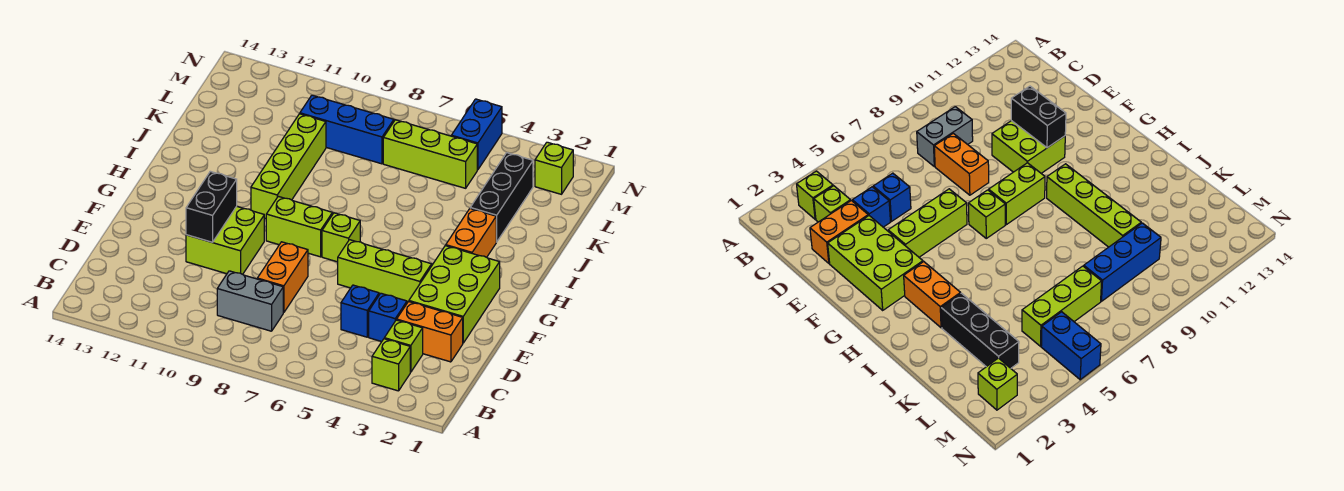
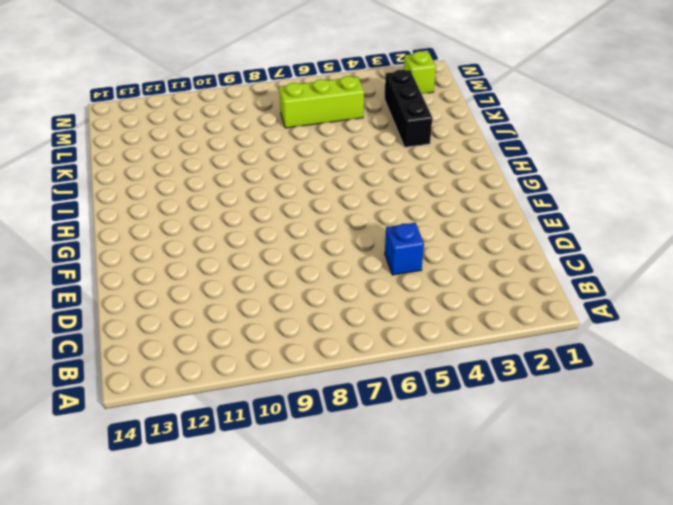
none -> lime brick B3 level 1
none -> lime brick C3 level 1
none -> grey brick C8:C9 level 1

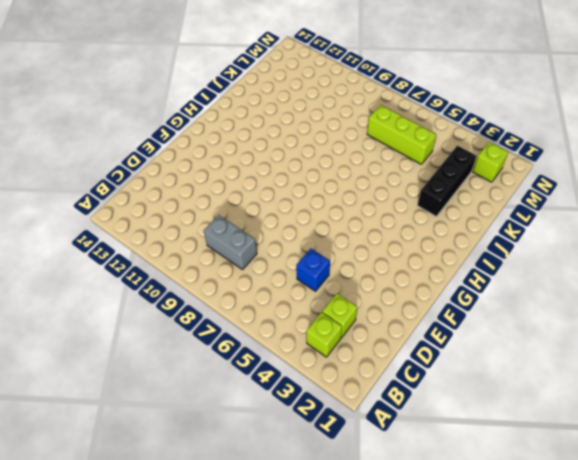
none -> orange brick D2:D3 level 1
none -> blue brick D4 level 1
none -> orange brick D8:E8 level 1

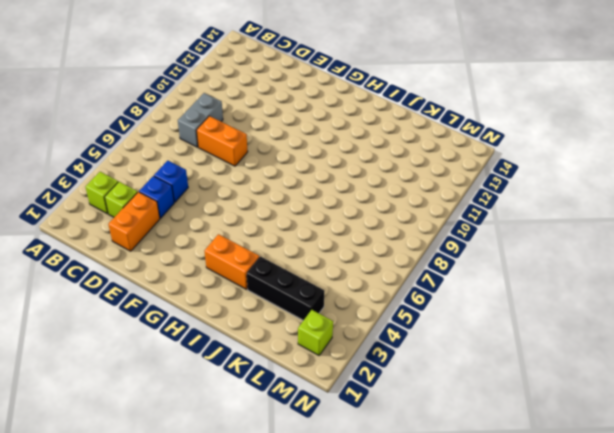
none -> lime brick E2:G3 level 1
none -> lime brick E10:F11 level 1
none -> lime brick F4:F6 level 1

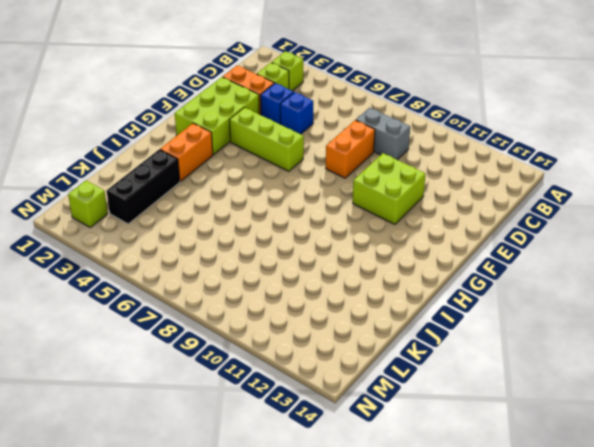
none -> lime brick G7 level 1
none -> lime brick G8:G9 level 1
none -> lime brick H10:K10 level 1

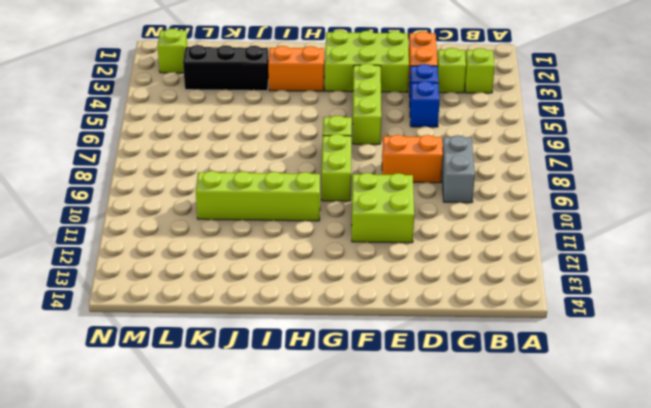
none -> lime brick L5:L7 level 1
none -> blue brick L8:L10 level 1
none -> blue brick M5:N5 level 1

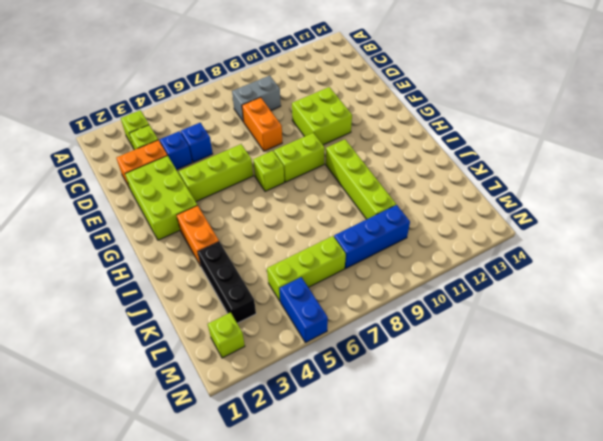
none -> black brick E11:F11 level 2

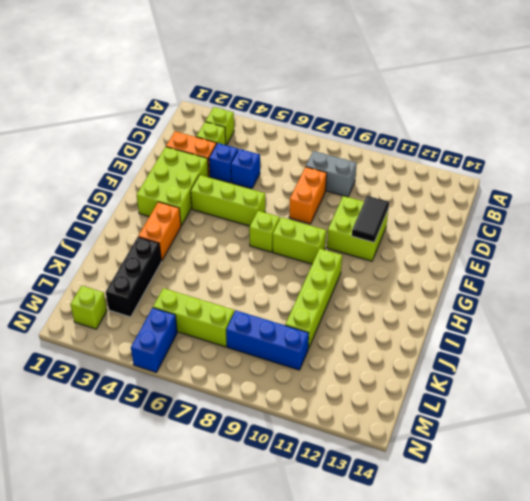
black tile E11:F11 level 2 -> black brick E11:F11 level 2

